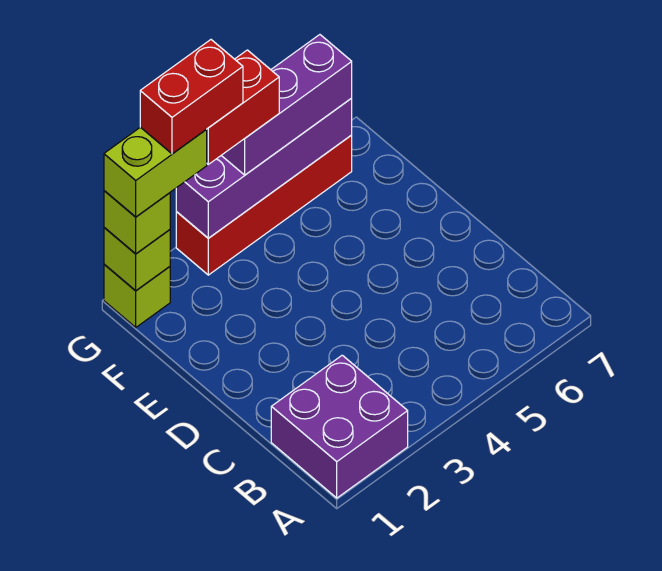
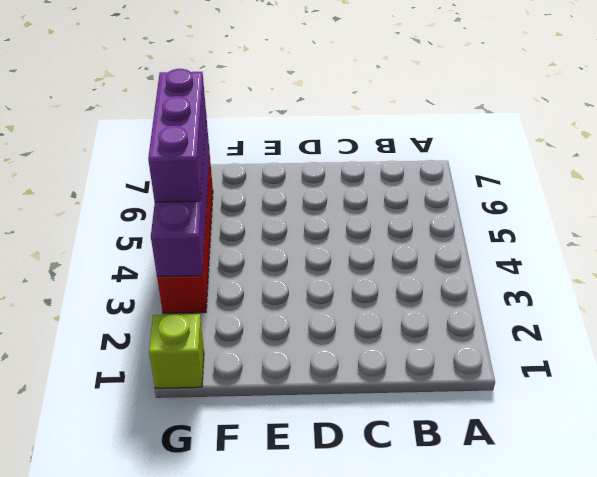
none -> purple brick A1:B2 level 1
none -> lime brick G1 level 2

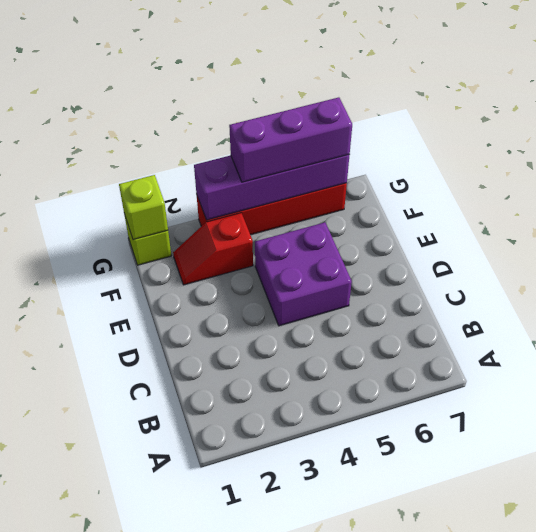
purple brick D4:E5 level 1 -> purple brick A1:B2 level 1
red slope F2:F3 level 1 top 3 -> none
none -> lime brick G1 level 3
none -> lime brick G1:G2 level 4

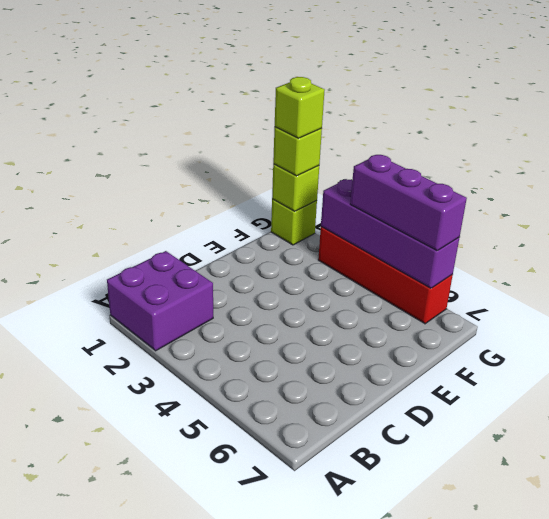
lime brick G1 level 4 -> lime brick G1:G2 level 4
none -> red brick G3:G4 level 4
none -> red brick G2:G3 level 5

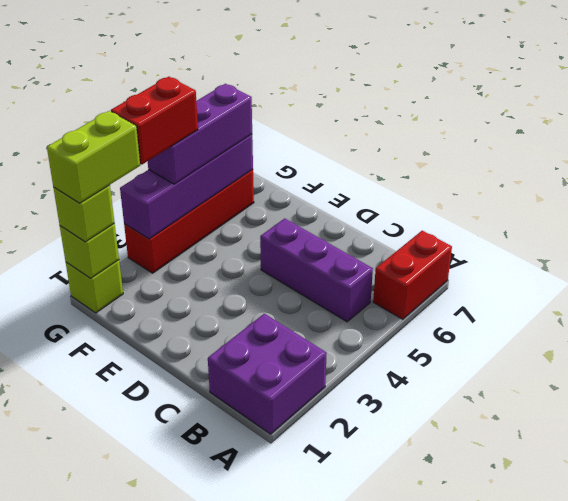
red brick A6:A7 level 1 -> red brick G2:G3 level 5
purple brick B5:D5 level 1 -> none

